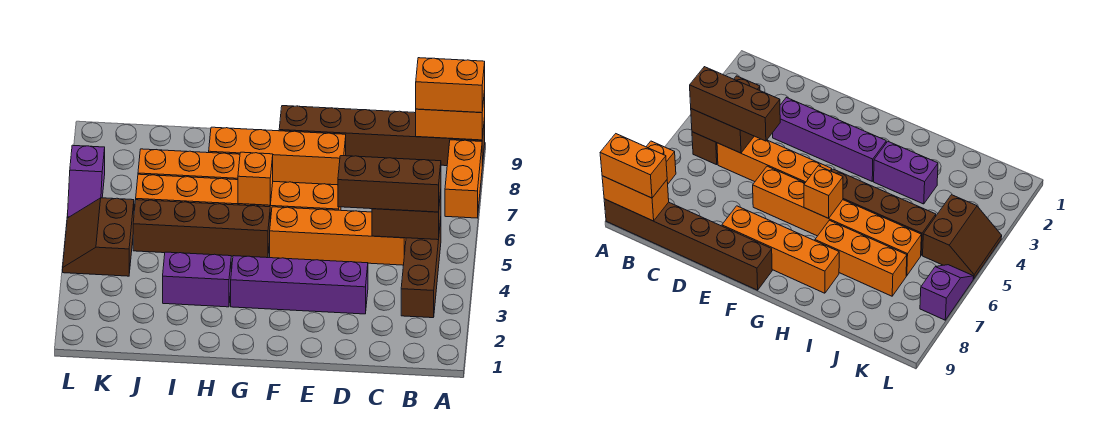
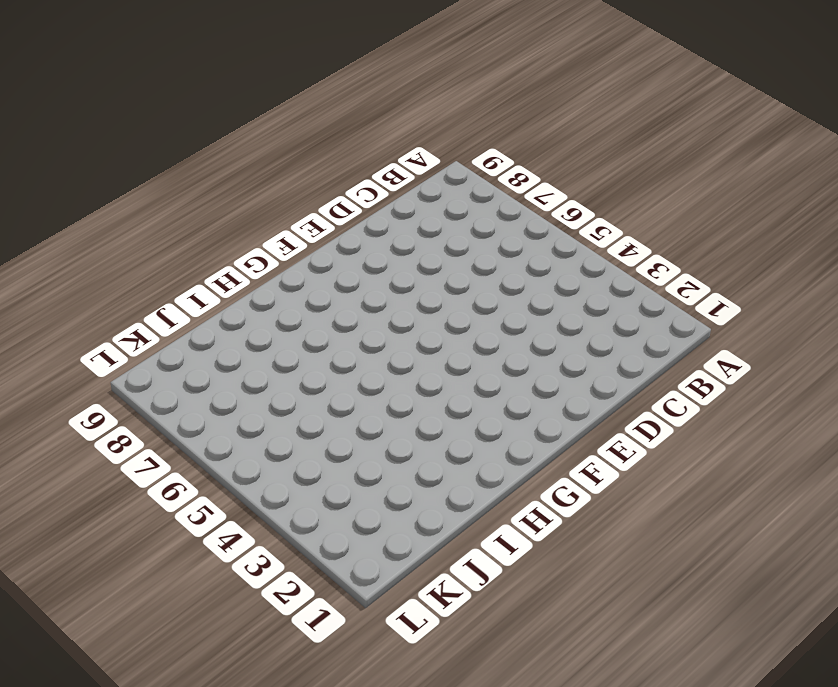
none -> orange brick A7:A8 level 1
none -> brown brick A9:F9 level 1
none -> brown brick B3:B5 level 1

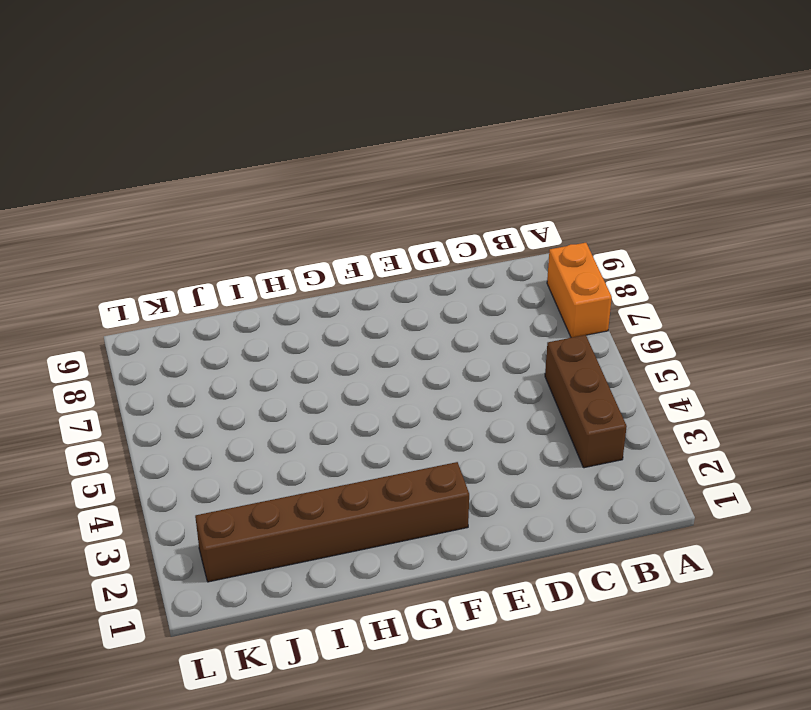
brown brick F2:K2 level 1 -> brown brick A9:F9 level 1
none -> orange brick C5:F5 level 1
none -> purple brick D3:G3 level 1
none -> orange brick E6:J6 level 1

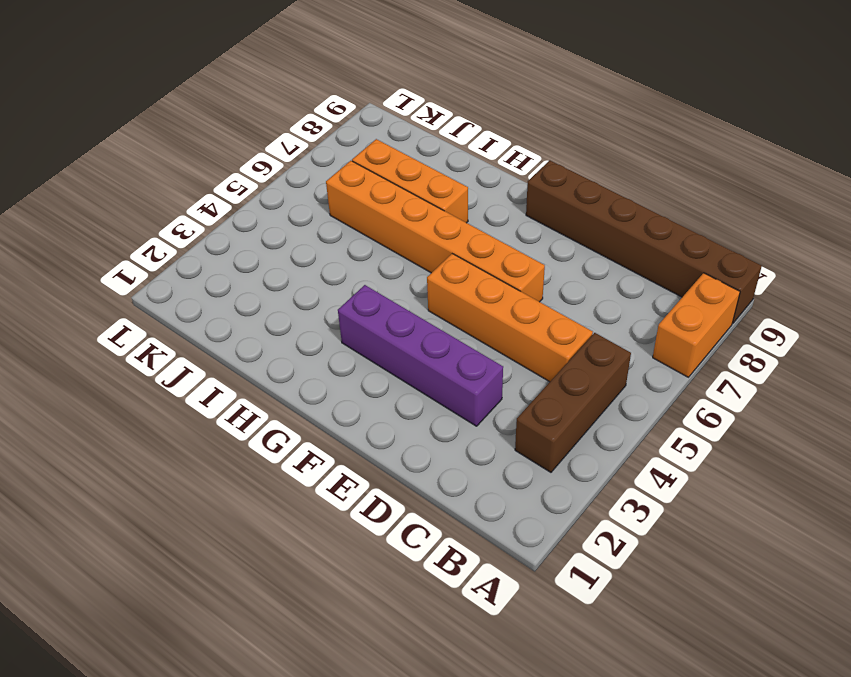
none -> orange brick E8:H8 level 1
none -> brown brick G5:J5 level 1
none -> purple brick H3:I3 level 1

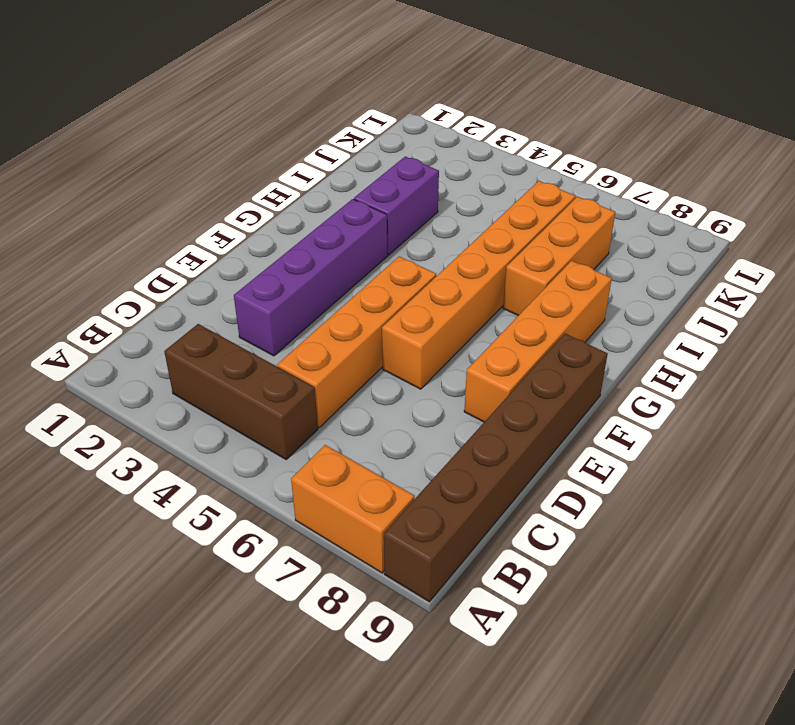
none -> brown brick G5:J5 level 1
none -> brown slope K4:L5 level 1 top K
none -> purple slope L6:L7 level 1 top 7

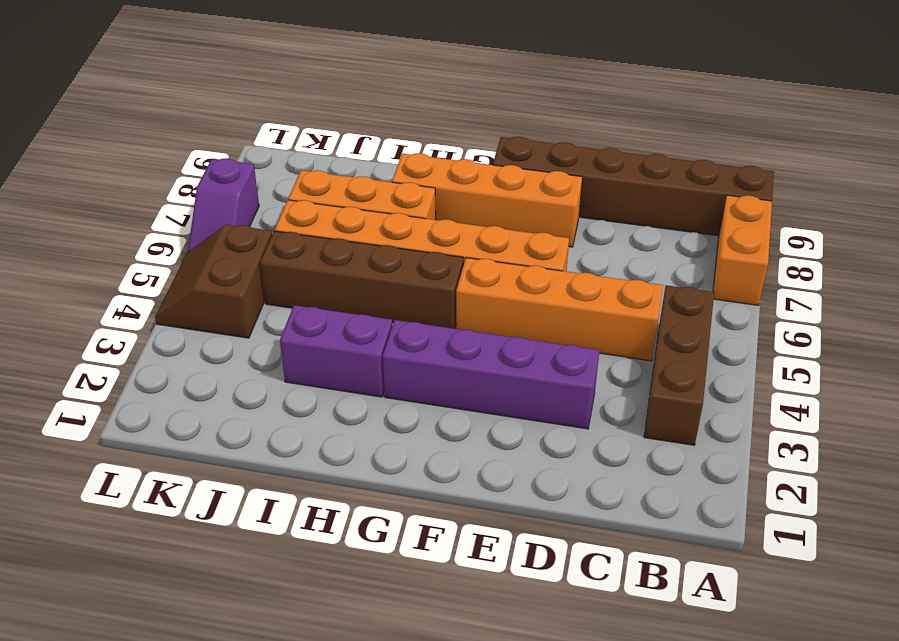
none -> orange brick A9:B9 level 2
none -> brown brick B5:C5 level 2
none -> orange brick G6 level 2

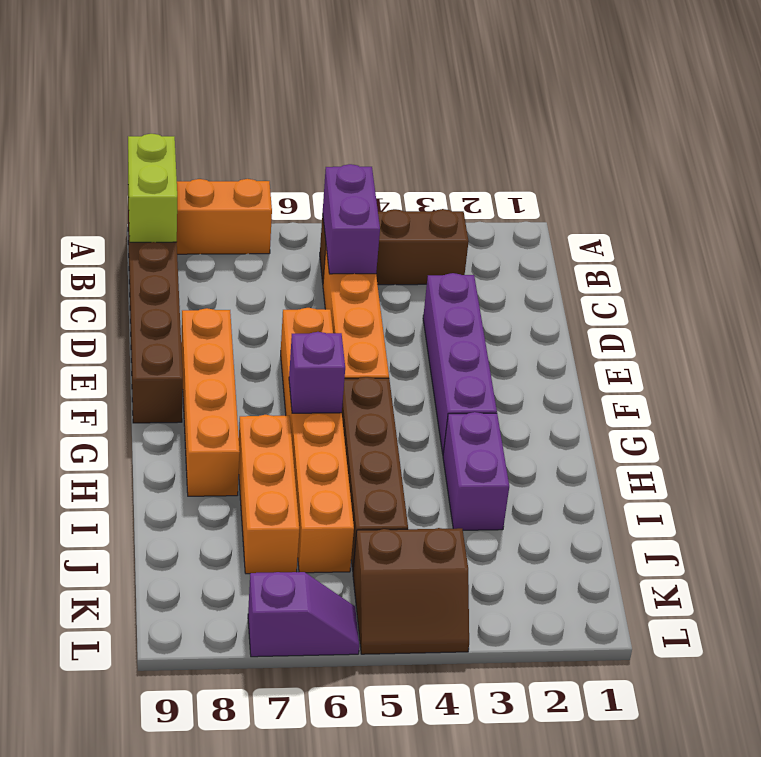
lime brick A9:B9 level 2 -> orange brick A9:B9 level 2
purple brick B5:C5 level 2 -> brown brick B5:C5 level 2
purple brick G6 level 2 -> orange brick G6 level 2
none -> orange brick A9:B9 level 3
none -> brown brick B5:D5 level 3

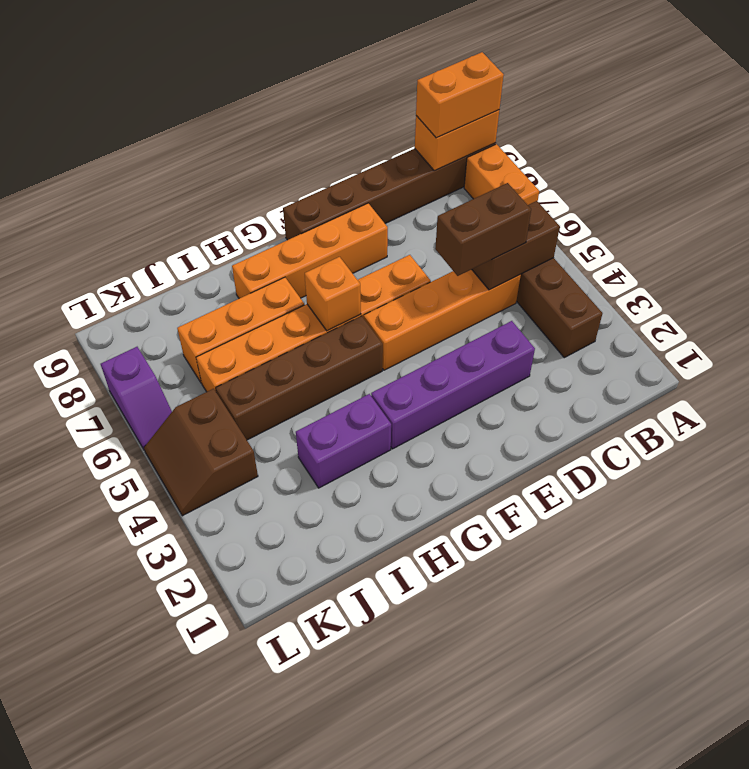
brown brick C5:D5 level 3 -> brown brick B5:D5 level 3

